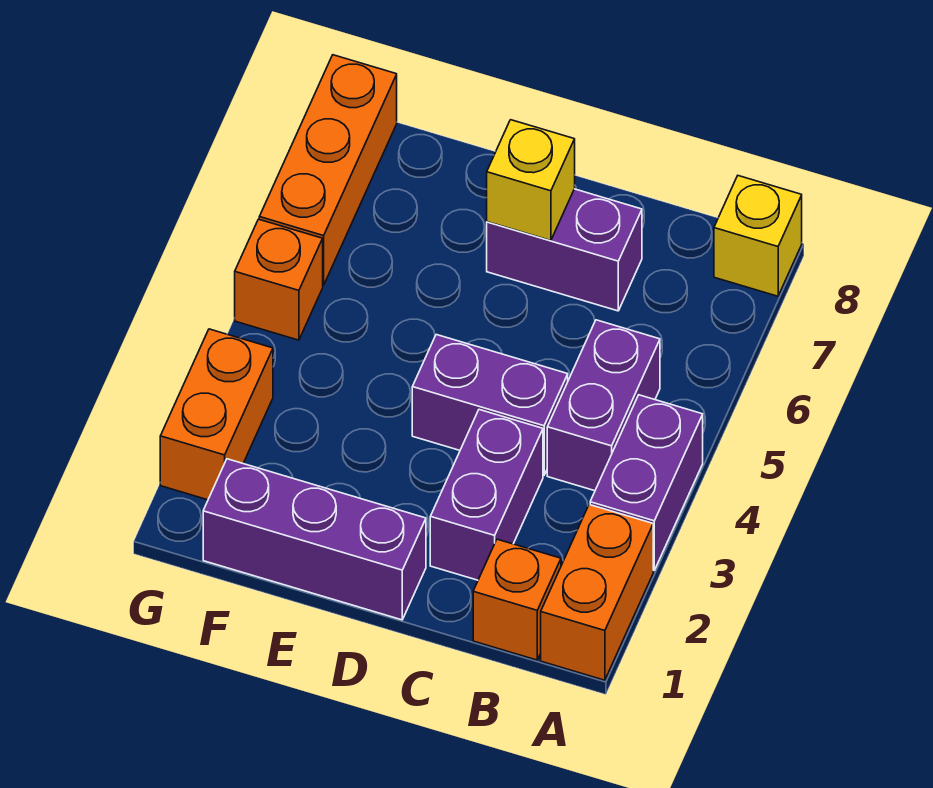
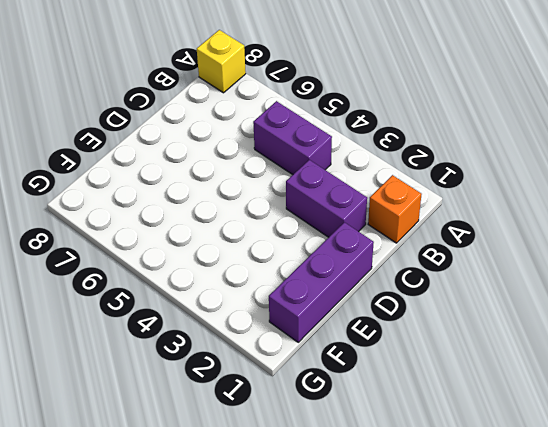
none -> orange brick A1:A2 level 1
none -> purple brick A3:A4 level 1
none -> purple brick C4:D4 level 1

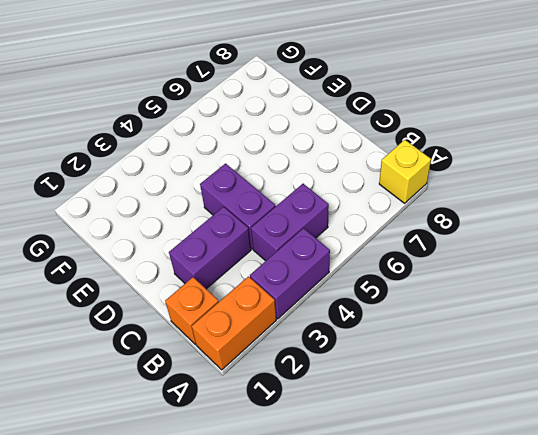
none -> purple brick C7:D7 level 1
none -> purple brick D1:F1 level 1
none -> orange brick G2:G3 level 1

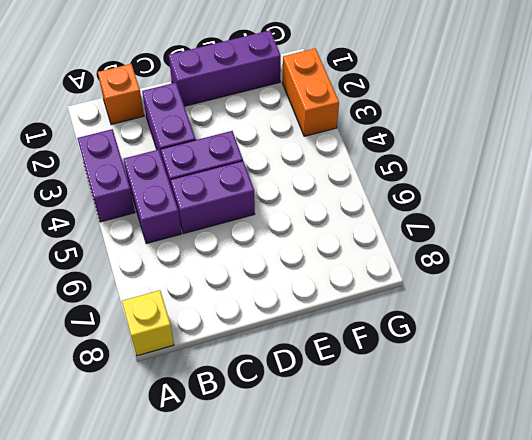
purple brick C5:D5 level 1 -> purple brick C7:D7 level 1
none -> orange brick A1:A2 level 1
none -> orange brick G5 level 1
none -> orange brick G6:G8 level 1

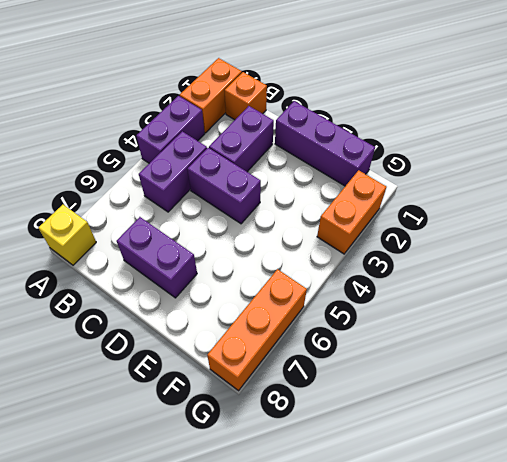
none -> orange brick G5 level 1
none -> yellow brick D7 level 2

